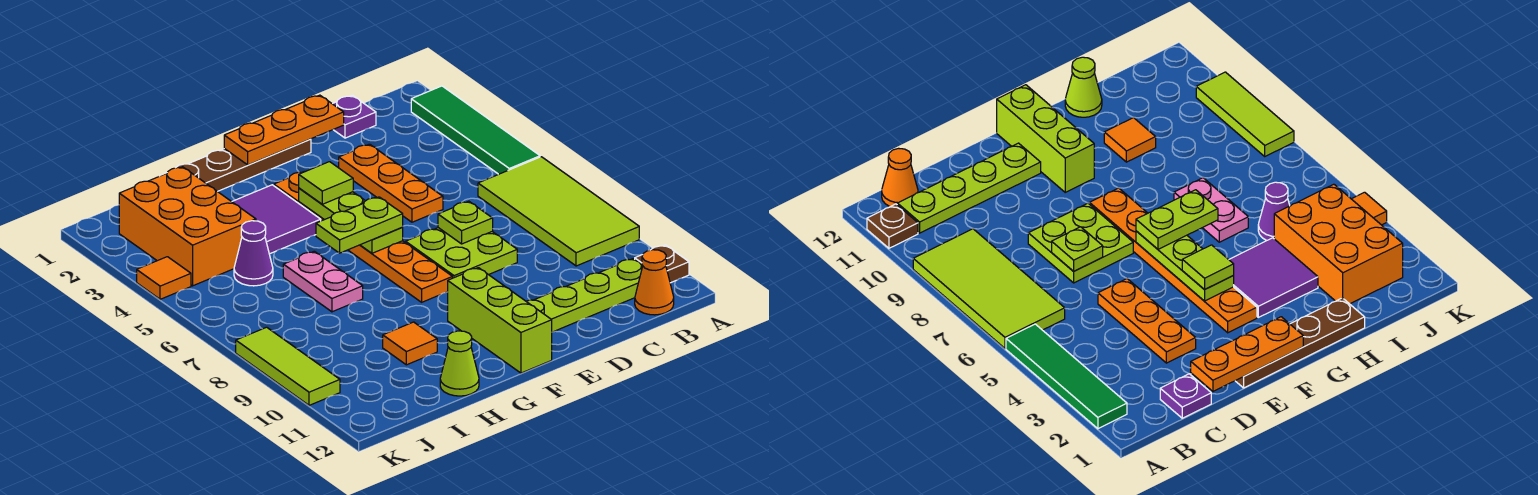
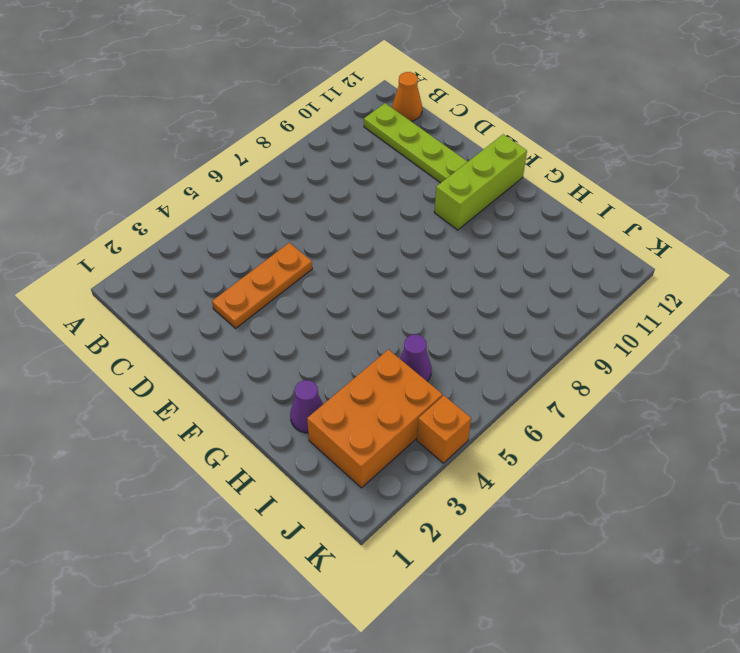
purple cone H2 level 1 -> none
orange brick K4 level 1 -> orange tile K4 level 1
none -> green tile A2:A5 level 1
none -> lime tile A6:B9 level 1
none -> brown plate A11 level 1

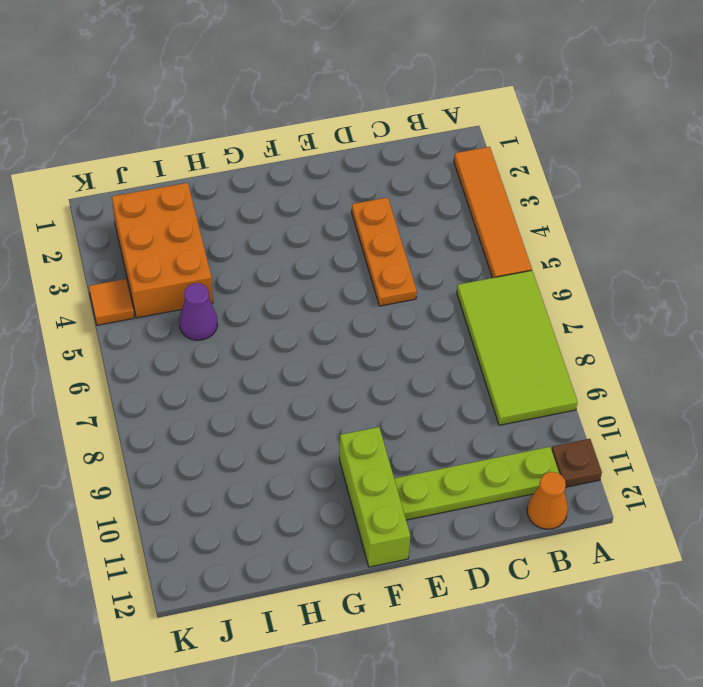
orange tile A2:A5 level 1 -> green tile A2:A5 level 1
none -> purple plate C1 level 1
none -> lime plate D7:E8 level 1
none -> brown plate E1:H1 level 1

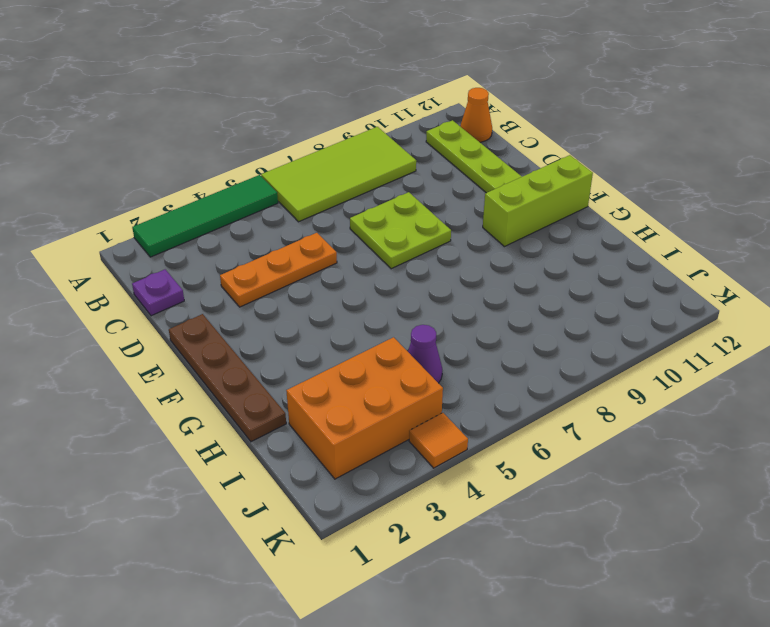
none -> brown plate A11 level 1
none -> orange plate F3:F8 level 1
none -> purple tile G3:H4 level 1

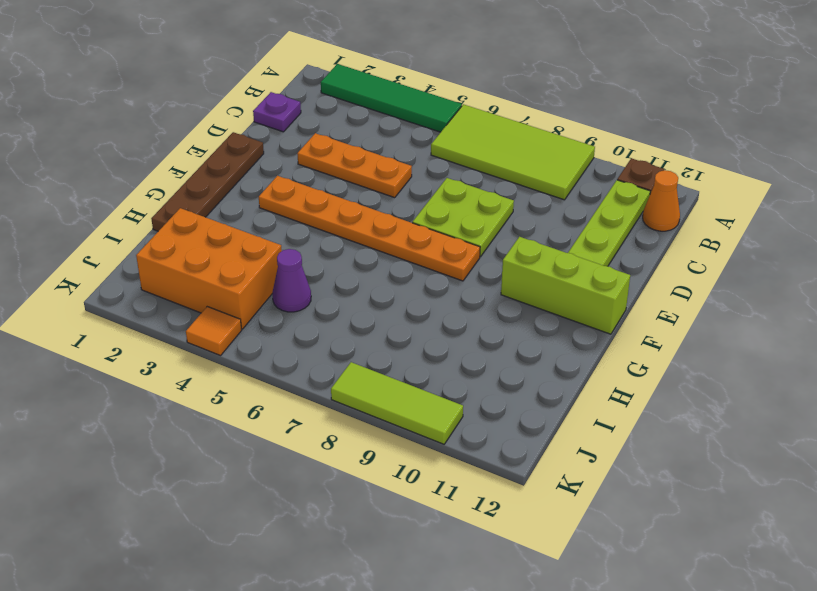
none -> purple tile G3:H4 level 1
none -> pink plate H6:H7 level 1
none -> orange tile H10 level 1

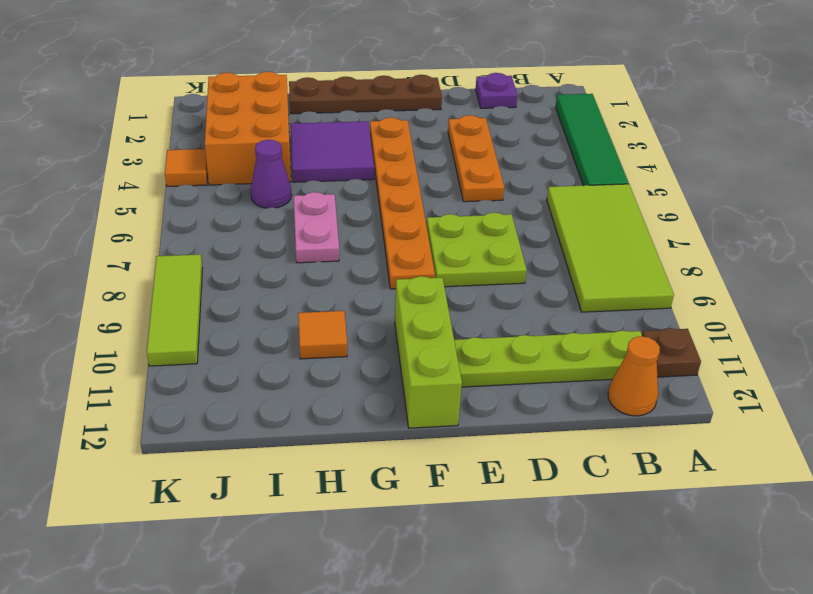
none -> lime cone H12 level 1
none -> orange plate D1:F1 level 2
none -> lime plate D7 level 2

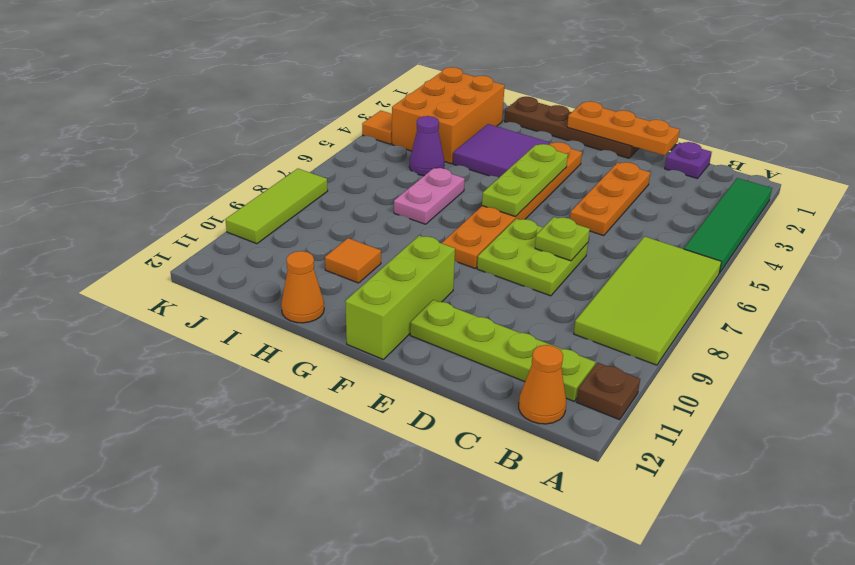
orange cone H12 level 1 -> lime cone H12 level 1
none -> lime tile F4 level 3
none -> lime plate F6:G6 level 3

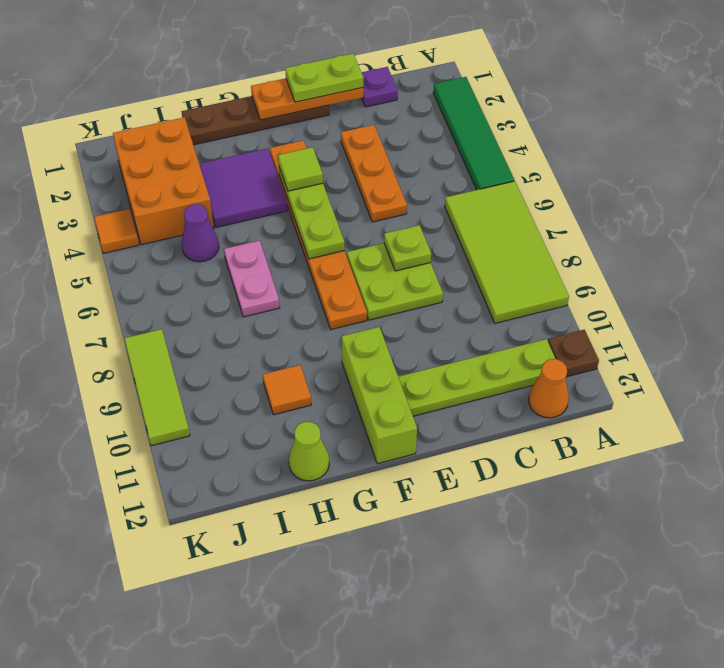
lime plate D1:E1 level 3 -> lime plate F6:G6 level 3

